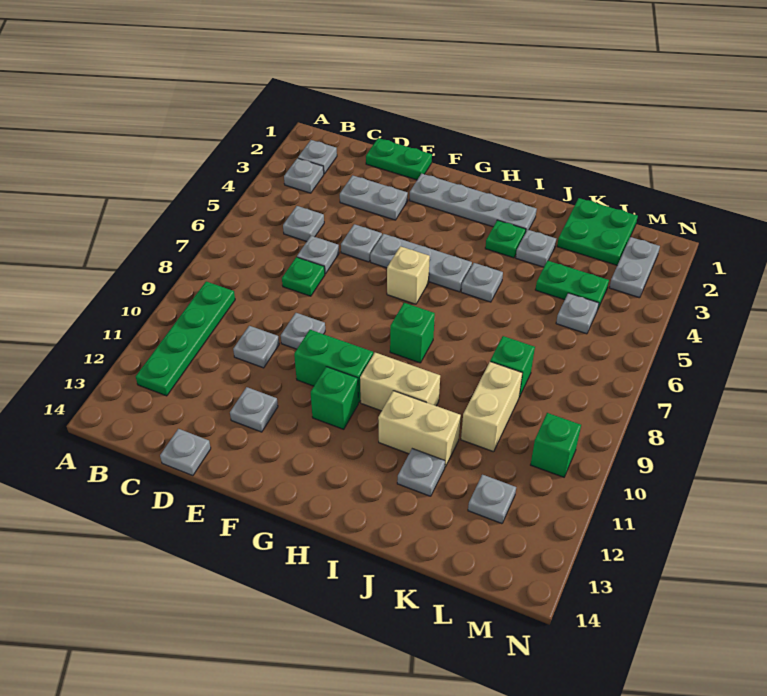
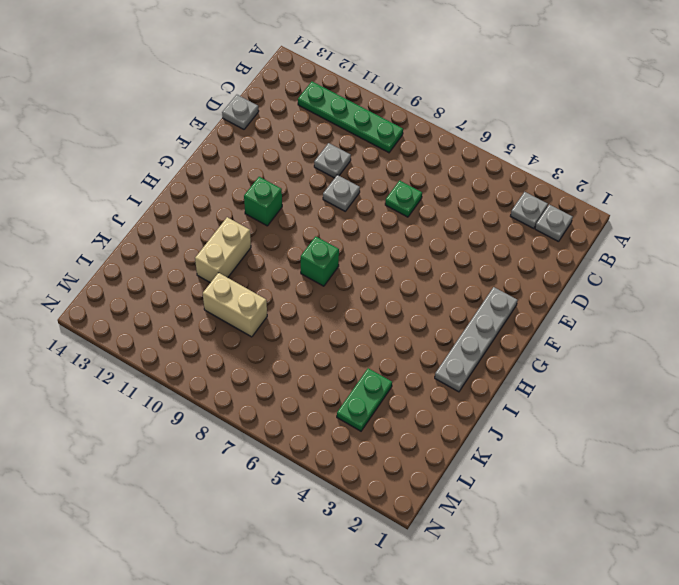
none -> grey plate C5 level 1
none -> green plate D1:E1 level 1
none -> grey plate D3:E3 level 1
none -> grey plate D6 level 1

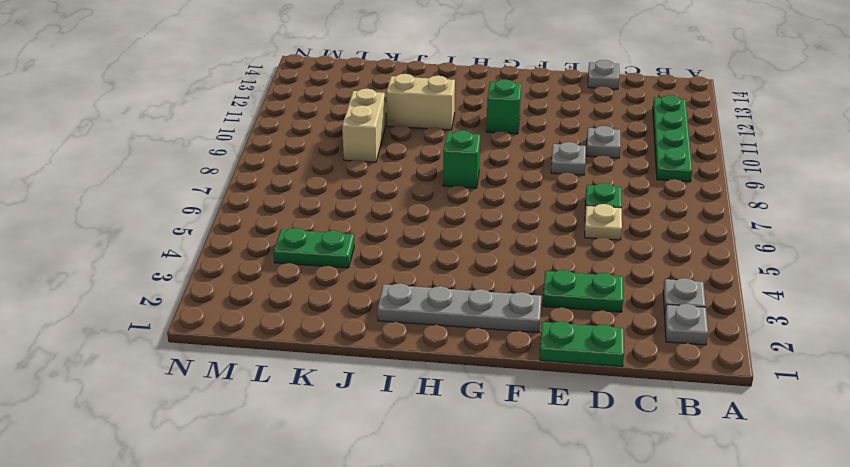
green plate D3:E3 level 1 -> grey plate D3:E3 level 1
tan plate D6 level 1 -> grey plate D6 level 1
none -> grey plate C5 level 1
none -> grey plate E5 level 1
none -> grey plate E12 level 1
none -> grey plate F5:H5 level 1

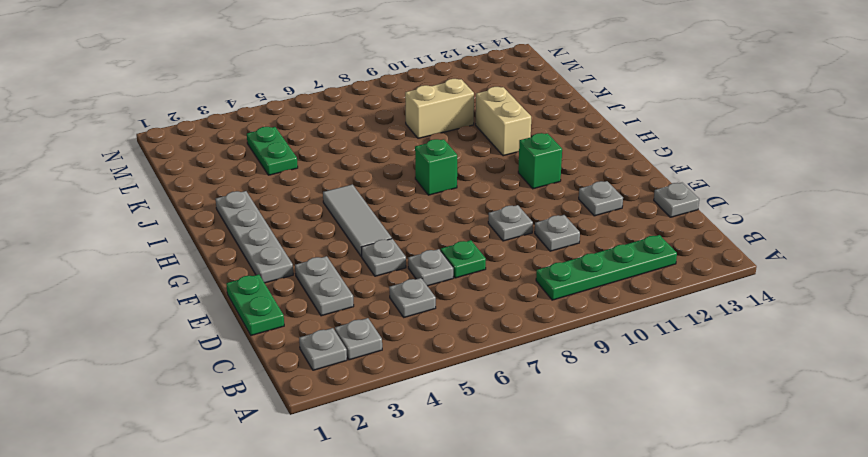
grey tile F5:H5 level 1 -> grey plate F5:H5 level 1
none -> green brick F10:G10 level 1
none -> tan brick G6 level 1
none -> tan brick H10:I10 level 1
none -> green plate I3 level 1

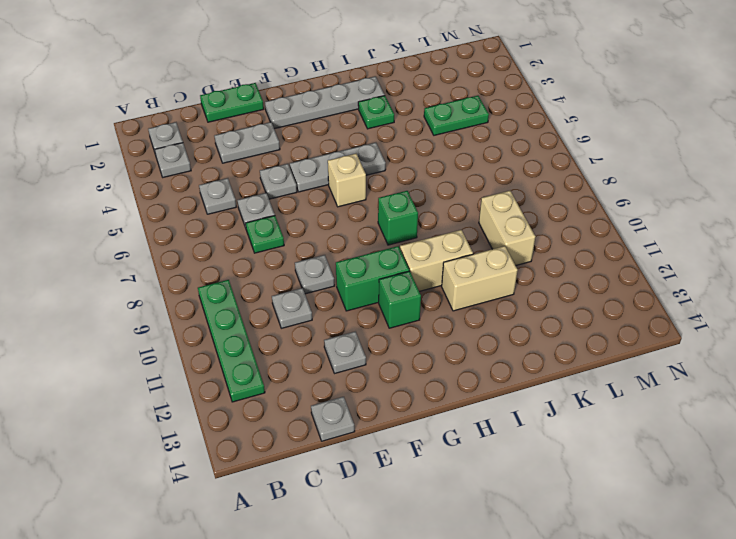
none -> grey plate I5 level 1
none -> grey plate J3 level 1
none -> grey plate J12 level 1
none -> green plate K1:L2 level 1

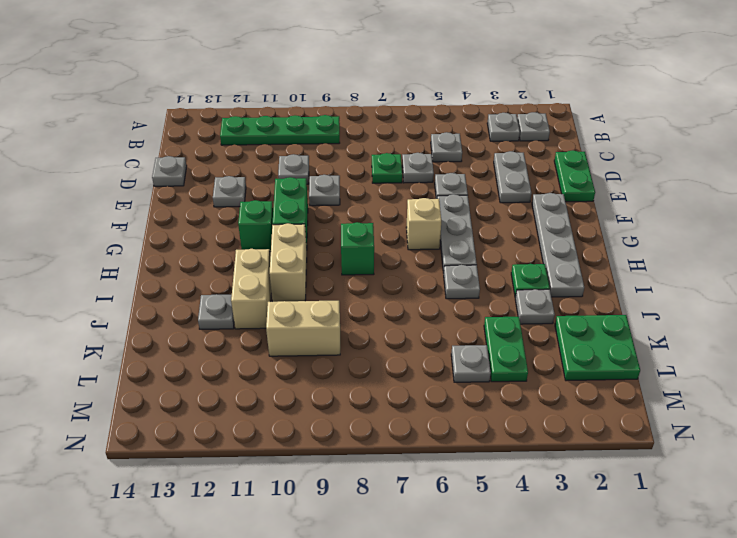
none -> green brick K8 level 1
none -> grey plate L12 level 1
none -> grey plate M2:M3 level 1
none -> green brick M10 level 1

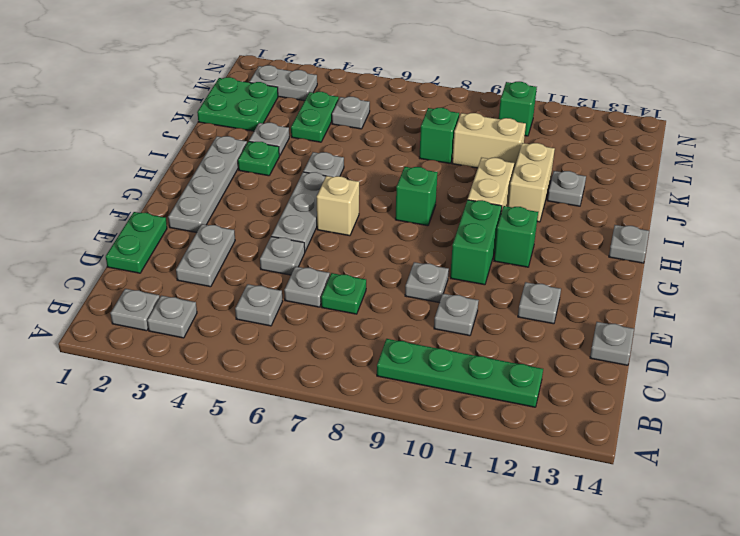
grey plate H14 level 1 -> grey plate L12 level 1

